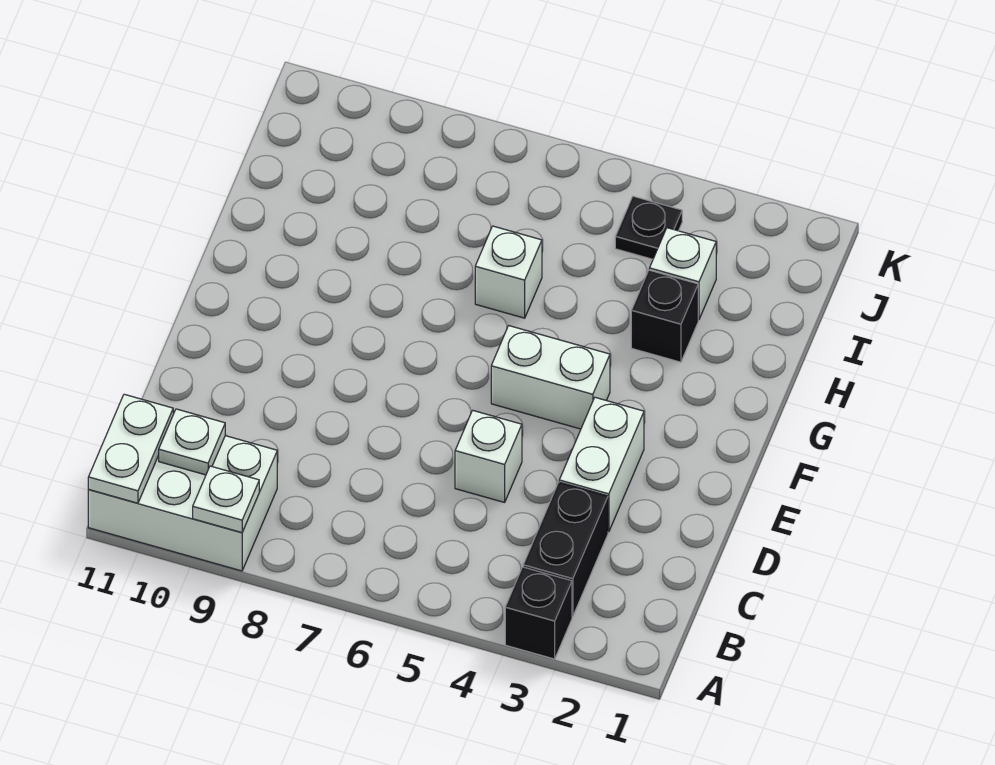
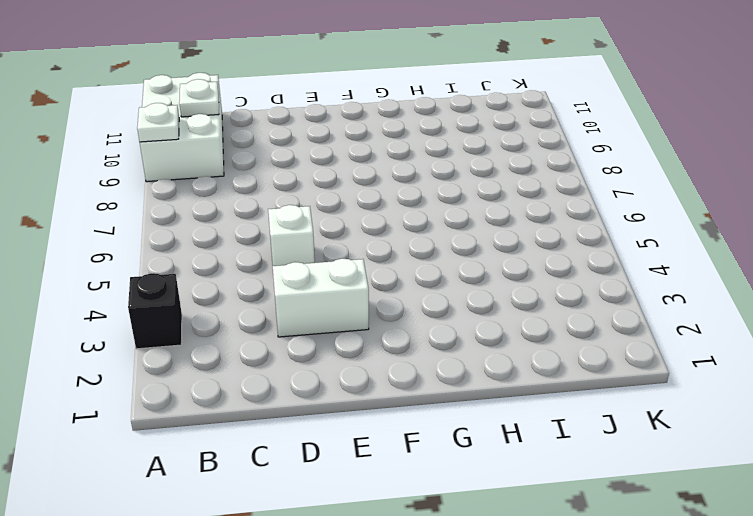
none -> black brick B3:C3 level 1
none -> white brick F4:F5 level 1
none -> black brick H3 level 1

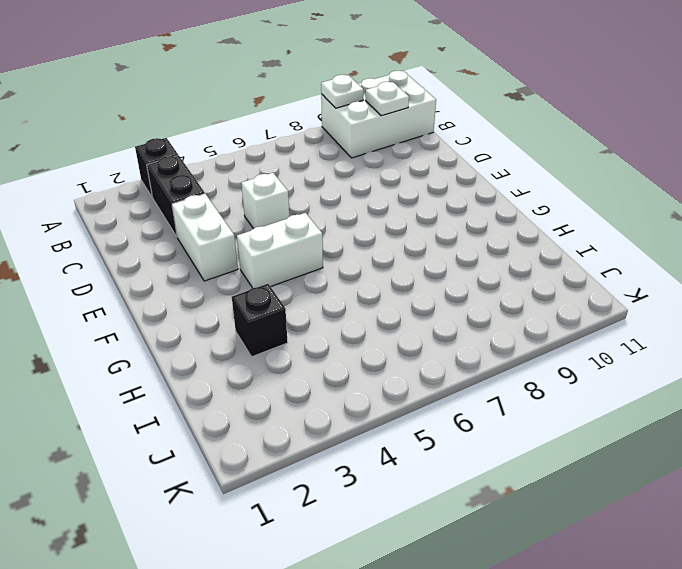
none -> white brick H6 level 1
none -> white brick I3 level 1
none -> black plate J4 level 1

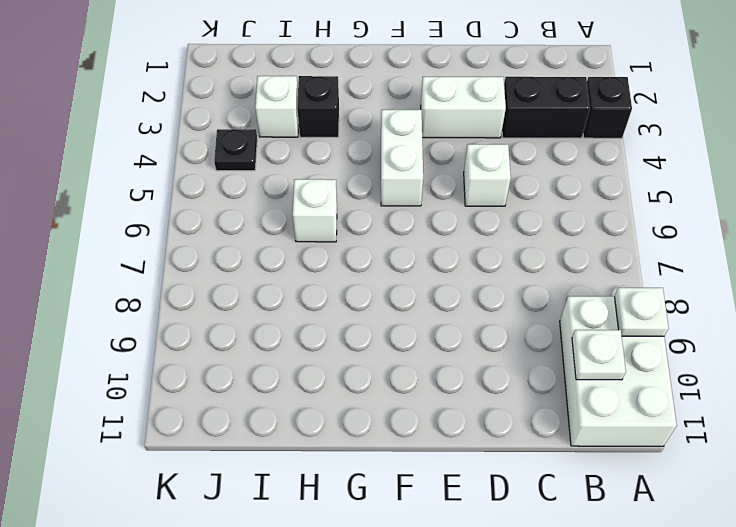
none -> white plate A11:B11 level 2

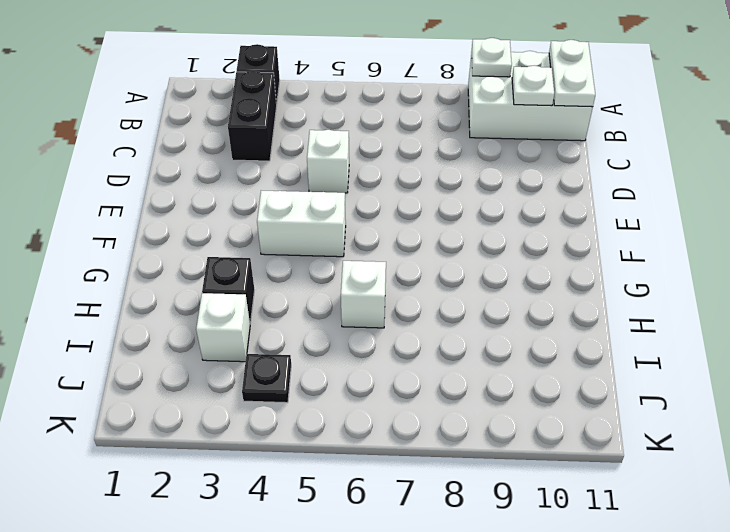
none -> white brick D3:E3 level 1

